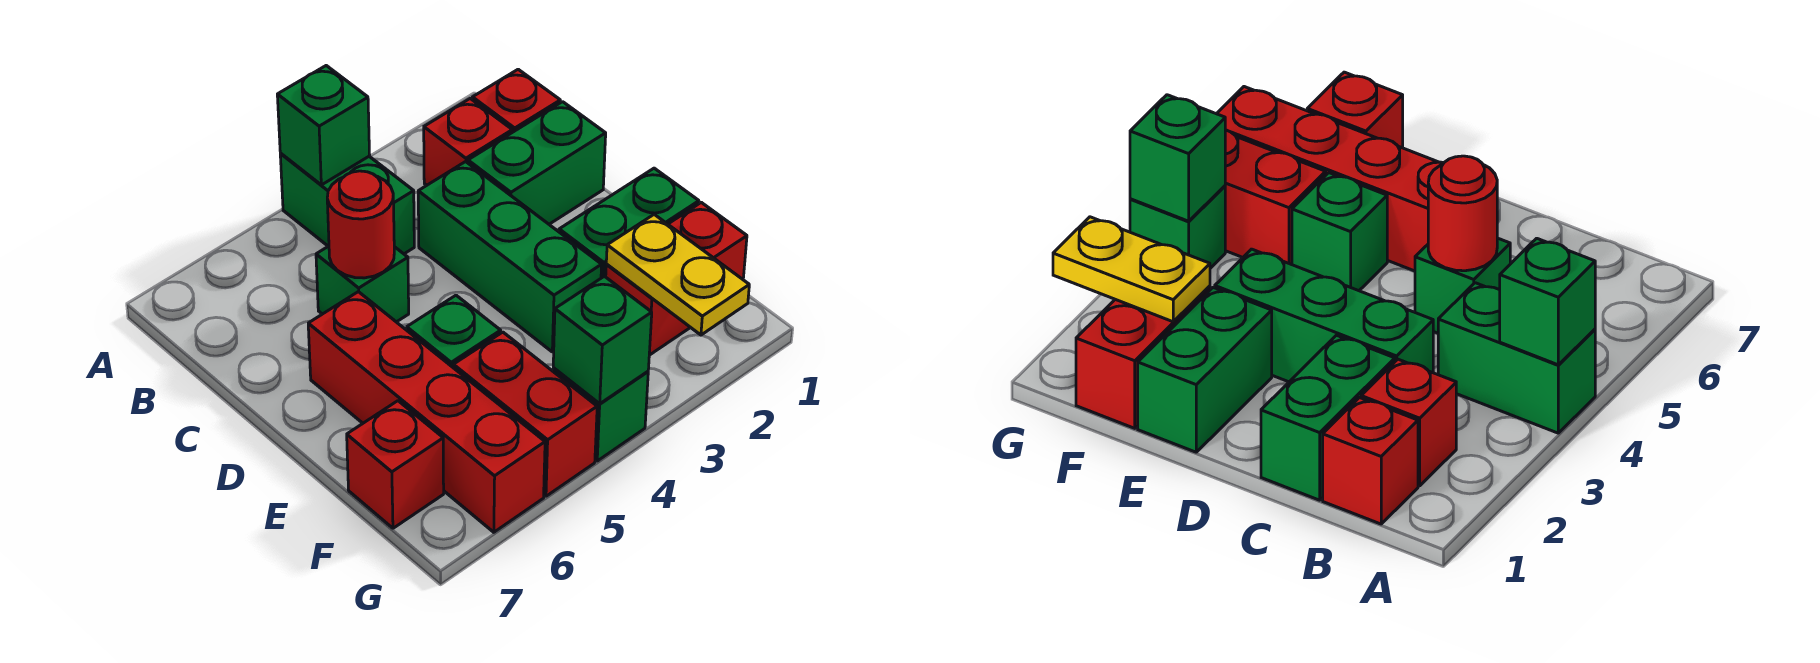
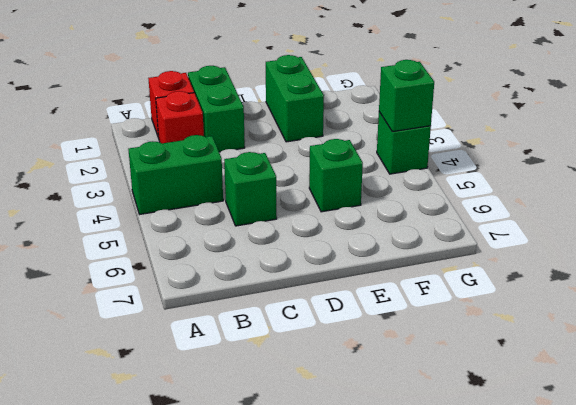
none -> green brick C3:E3 level 1
none -> red brick D6:G6 level 1
none -> red brick F1:F2 level 1

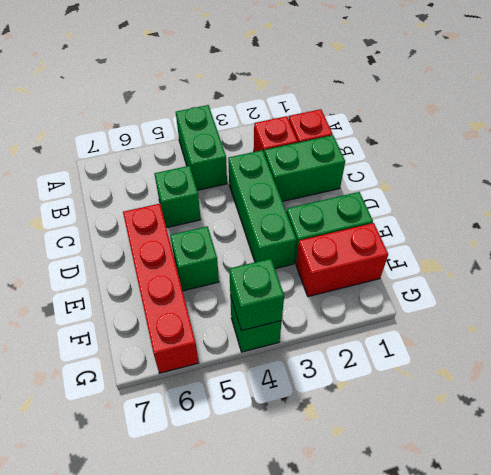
none -> red brick F5:G5 level 1
none -> red brick F7 level 1
none -> green brick A4 level 2

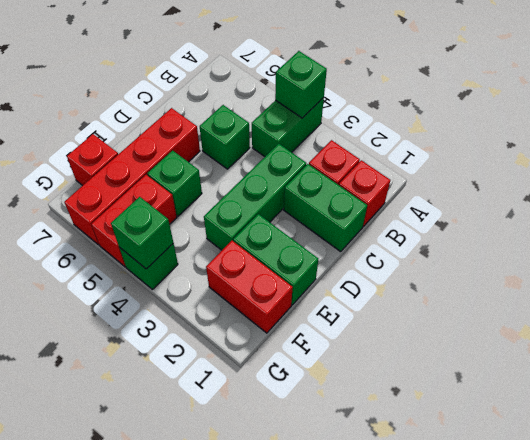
none -> red round brick C5 level 2
none -> yellow plate F2:G2 level 2

